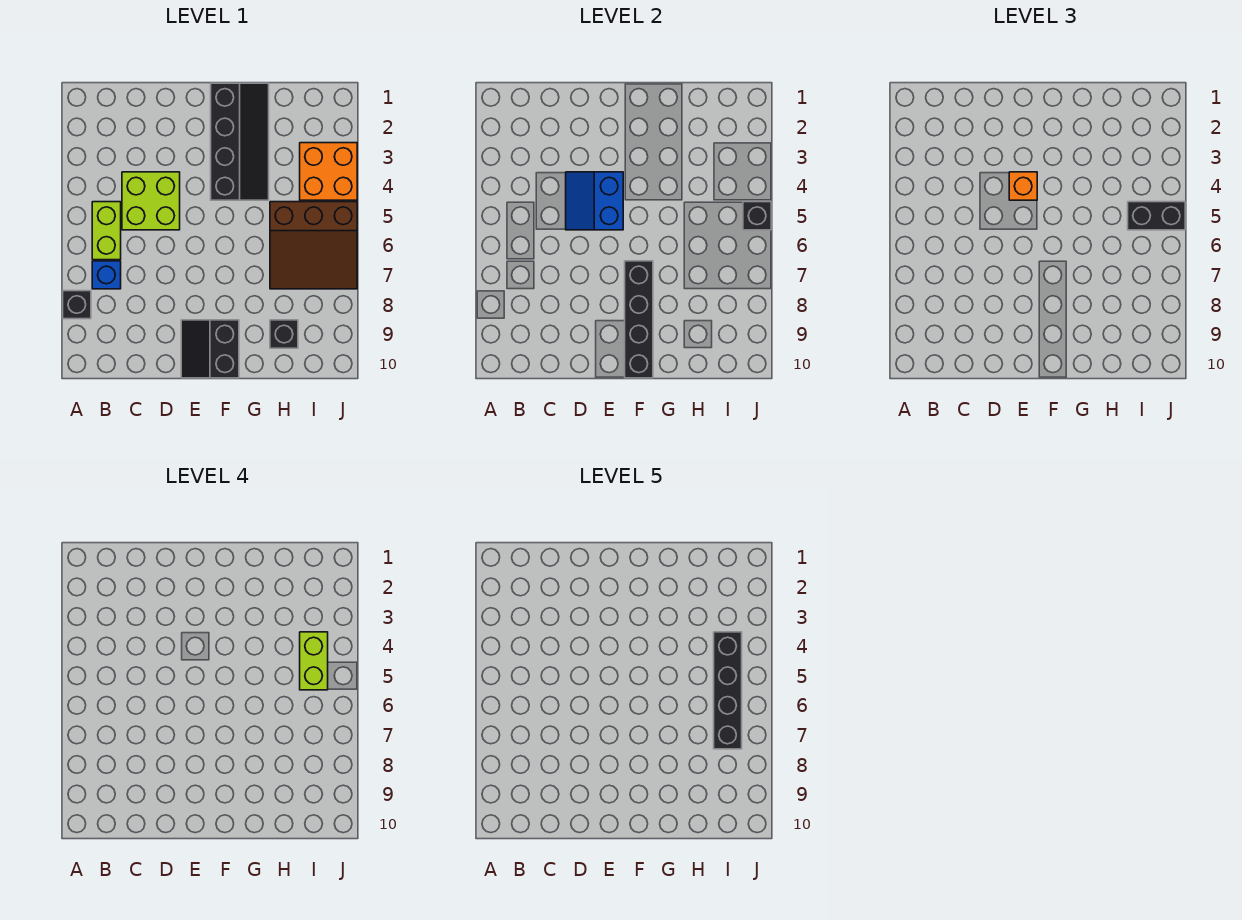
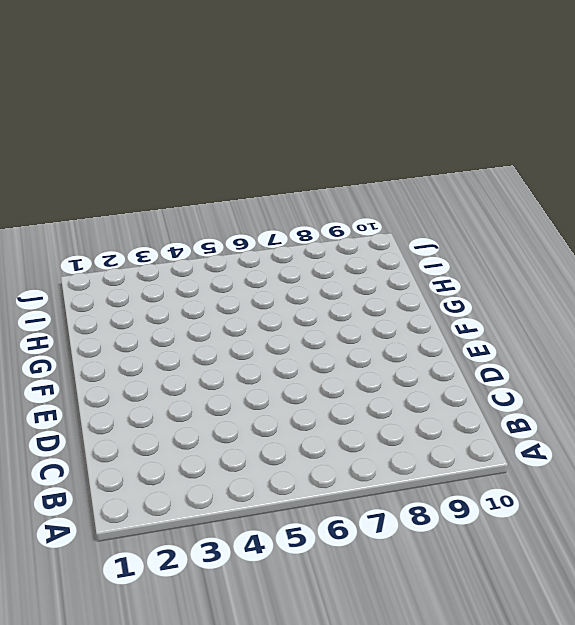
none -> black brick A8 level 1
none -> lime brick B5:B6 level 1
none -> blue brick B7 level 1

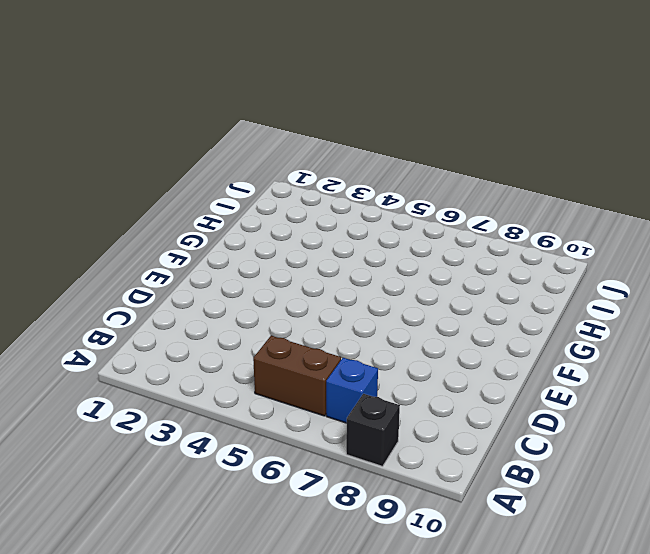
brown brick B5:B6 level 1 -> lime brick B5:B6 level 1
none -> lime brick C4:D5 level 1
none -> black slope E9:F10 level 1 top F
none -> black slope F1:G4 level 1 top F

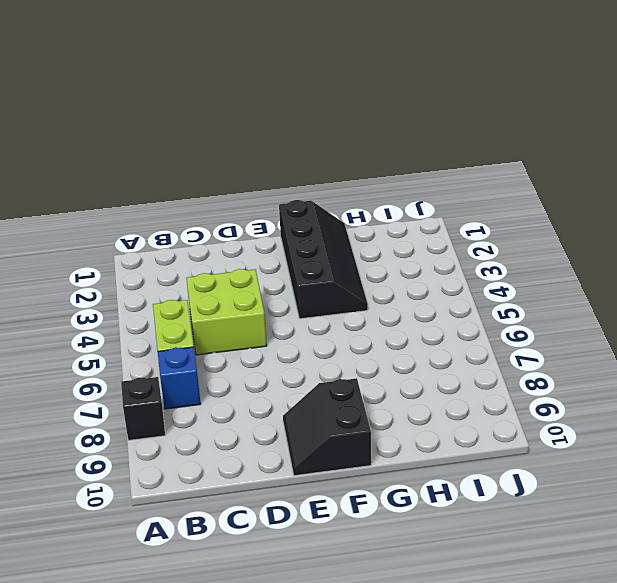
none -> brown slope H5:J7 level 1 top 5
none -> black brick H9 level 1
none -> orange brick I3:J4 level 1

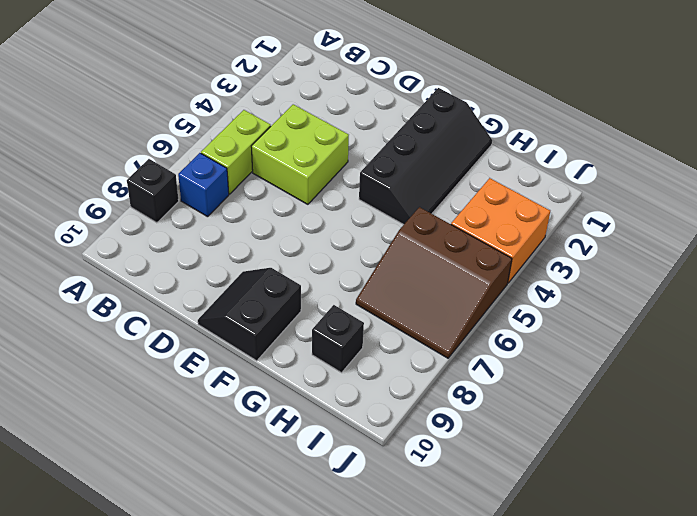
none -> blue slope D4:E5 level 2 top E
none -> black brick F7:F10 level 2
none -> black brick J5 level 2

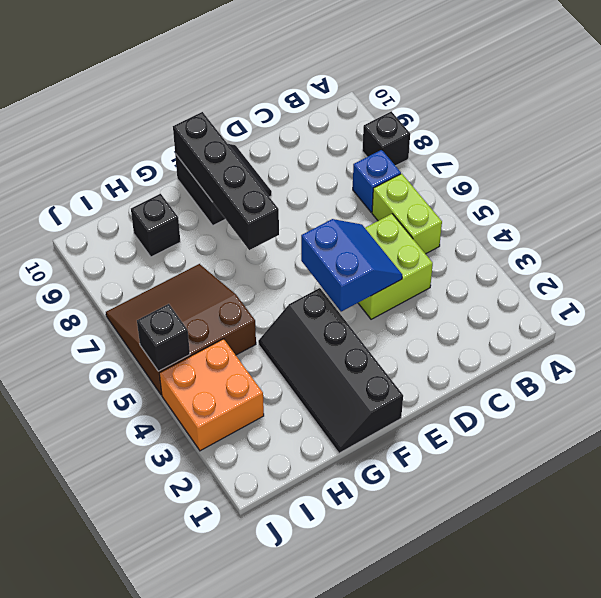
none -> orange brick E4 level 3
none -> black brick I5:J5 level 3
none -> lime brick I4:I5 level 4

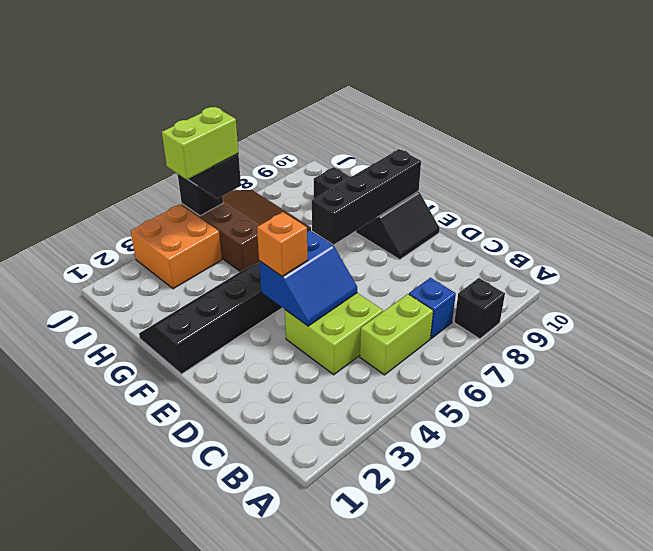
none -> black brick I4:I7 level 5

